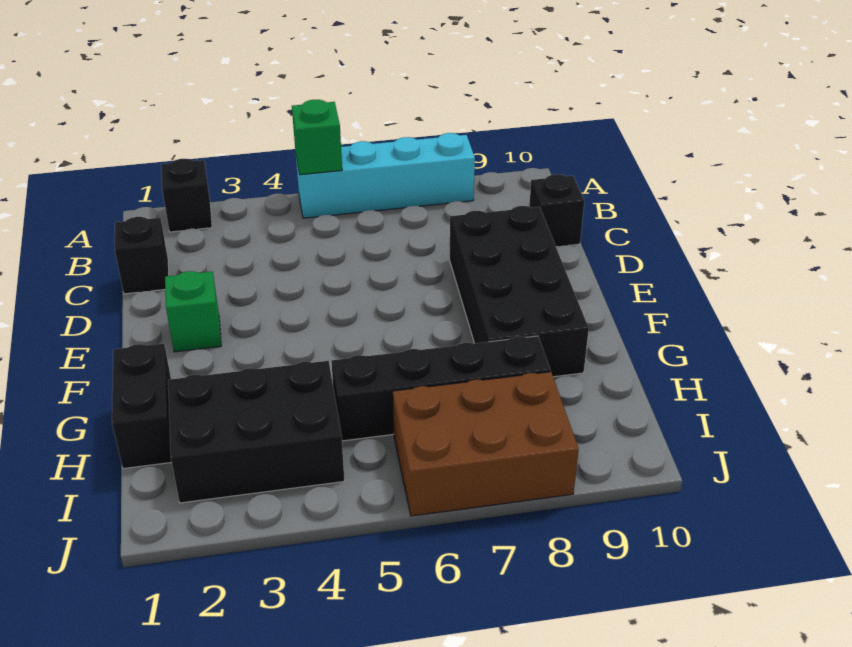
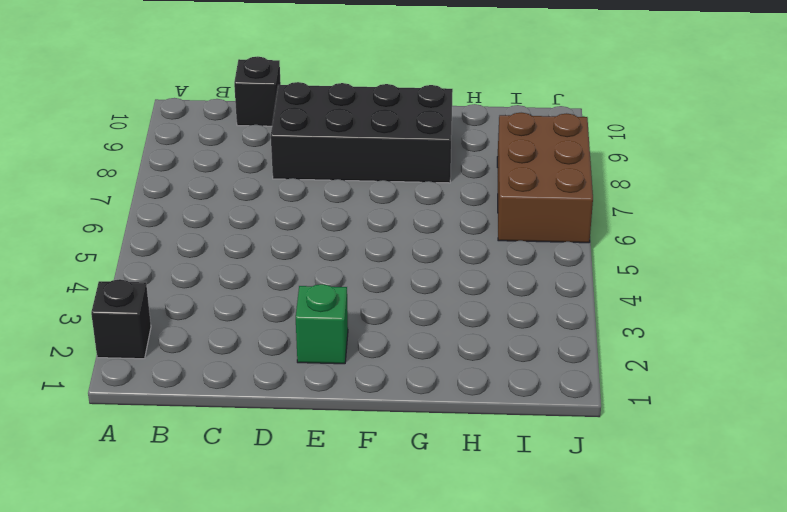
none -> cyan brick A5:A8 level 1
none -> black brick C1 level 1

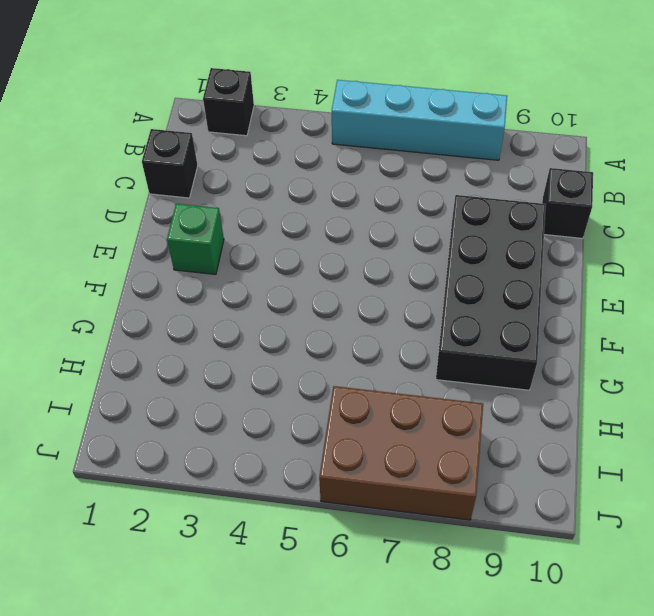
none -> black brick G1:H1 level 1
none -> black brick H2:I4 level 1

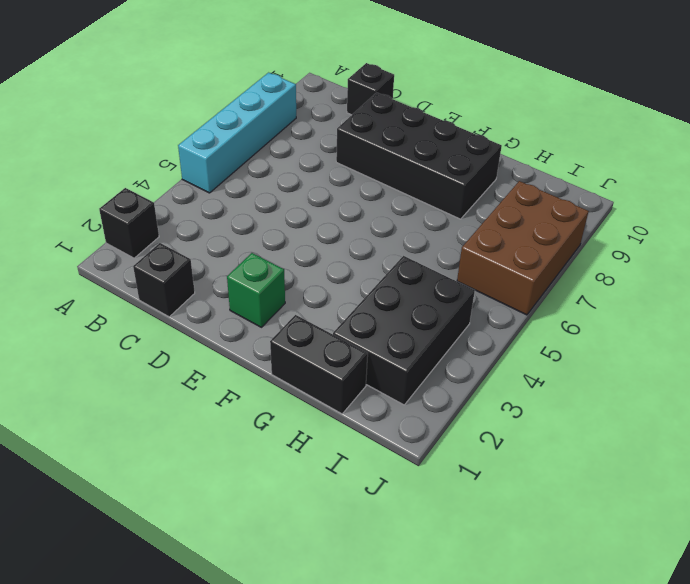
none -> black brick H5:H8 level 1
none -> green brick A5 level 2

